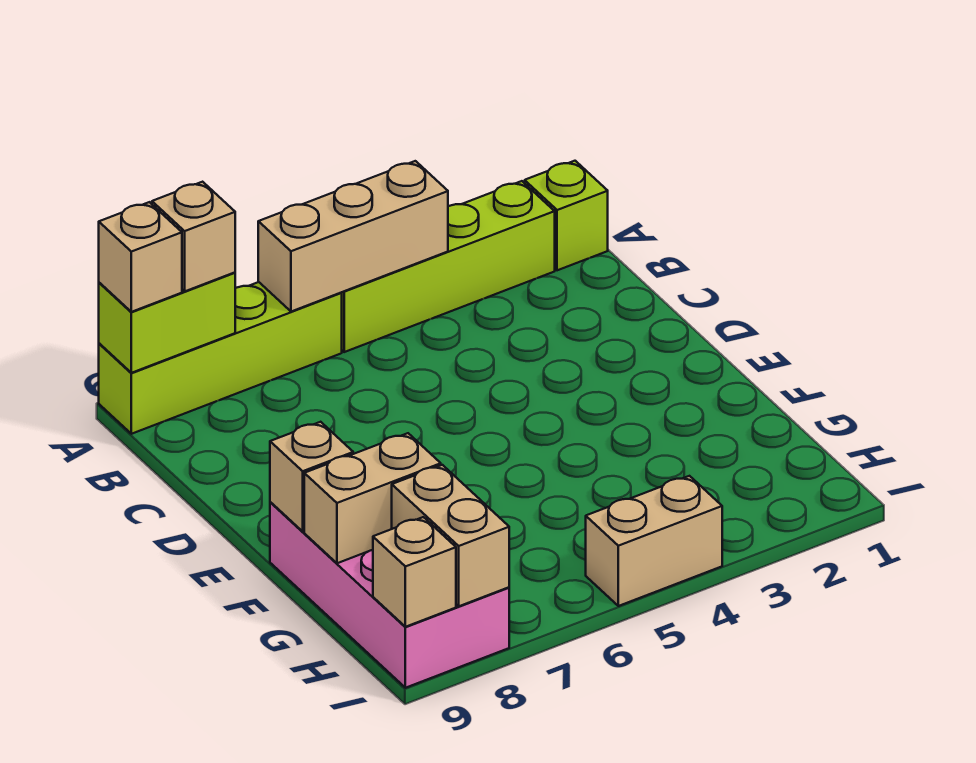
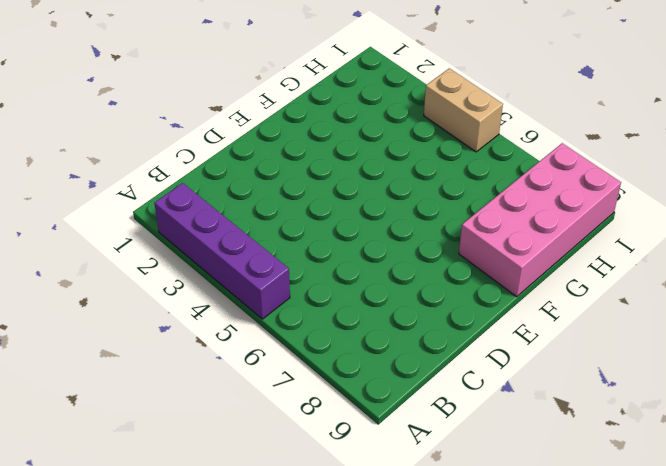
purple brick A2:A5 level 1 -> lime brick A2:A5 level 1
none -> lime brick A1 level 1
none -> lime brick A6:A9 level 1
none -> tan brick A4:A6 level 2

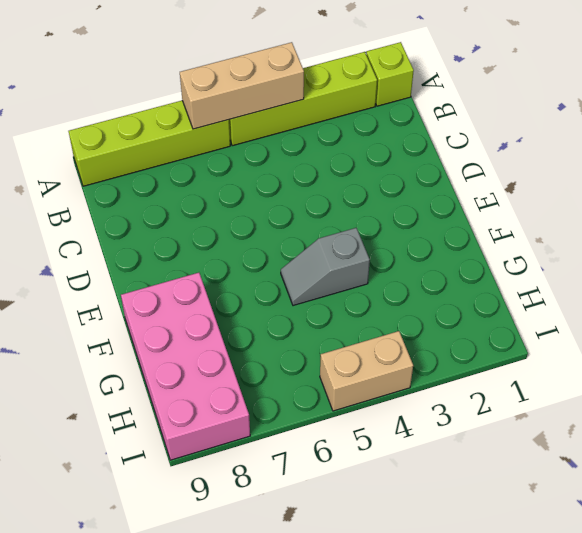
grey slope F4:F5 level 1 top 4 -> none
none -> lime brick A8:A9 level 2
none -> tan brick F9 level 2
none -> tan brick G8:G9 level 2

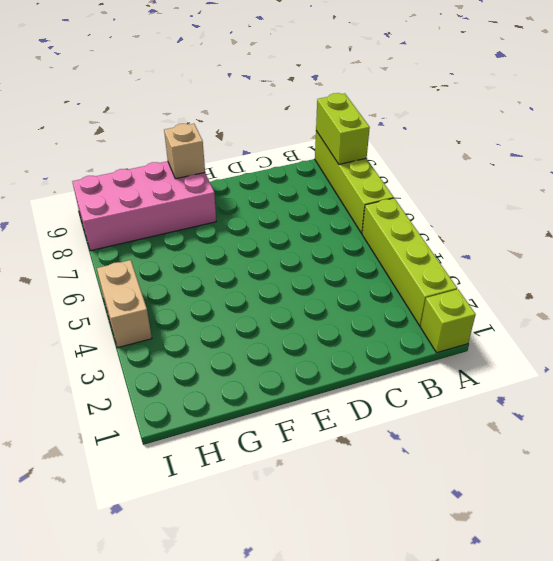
none -> tan brick A4:A6 level 2
none -> tan brick G8:G9 level 2
none -> tan brick H8:I8 level 2

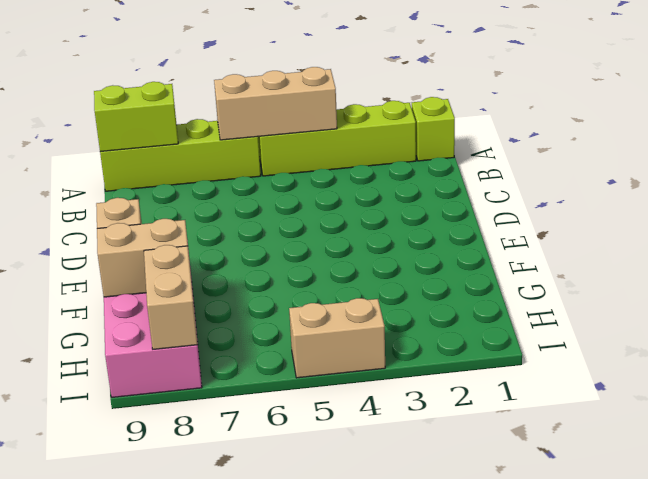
none -> tan brick I9 level 2
none -> tan brick A8 level 3
none -> tan brick A9 level 3

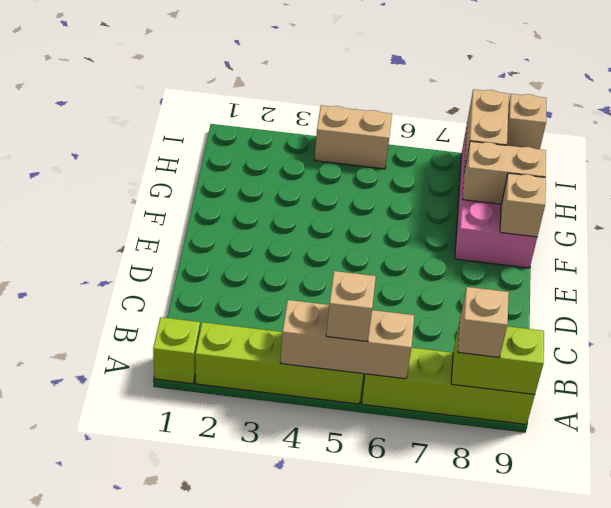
tan brick A5 level 3 -> tan brick A9 level 3

